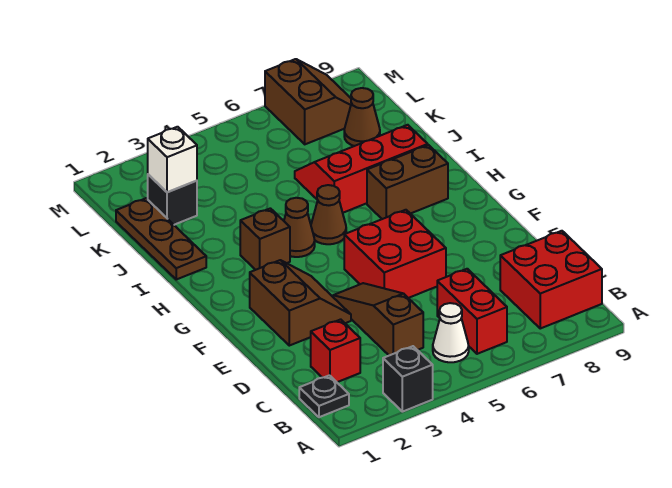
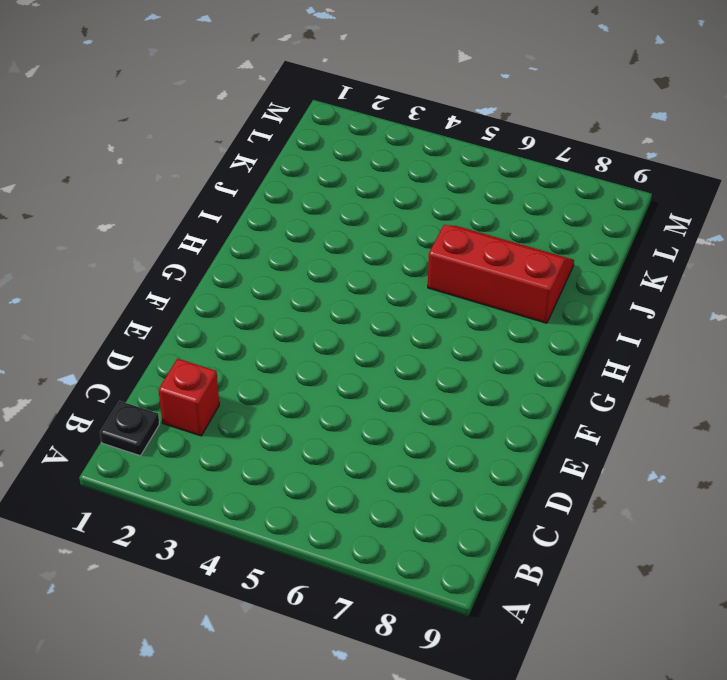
none -> black brick A3 level 1
none -> white cone B5 level 1
none -> red brick B6:C6 level 1

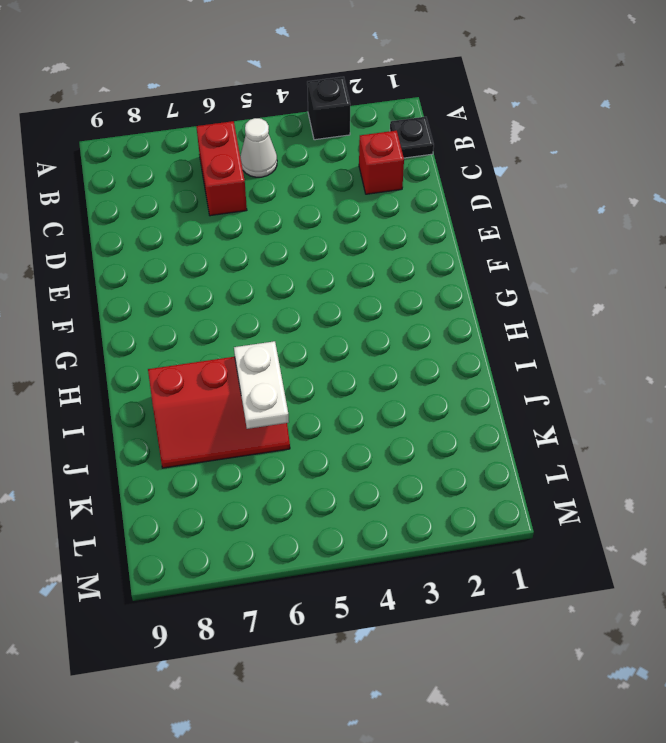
white plate I6:J6 level 2 -> none
none -> red brick B8:C9 level 1
none -> brown slope C4:E4 level 1 top C
none -> brown slope E2:F3 level 1 top 2

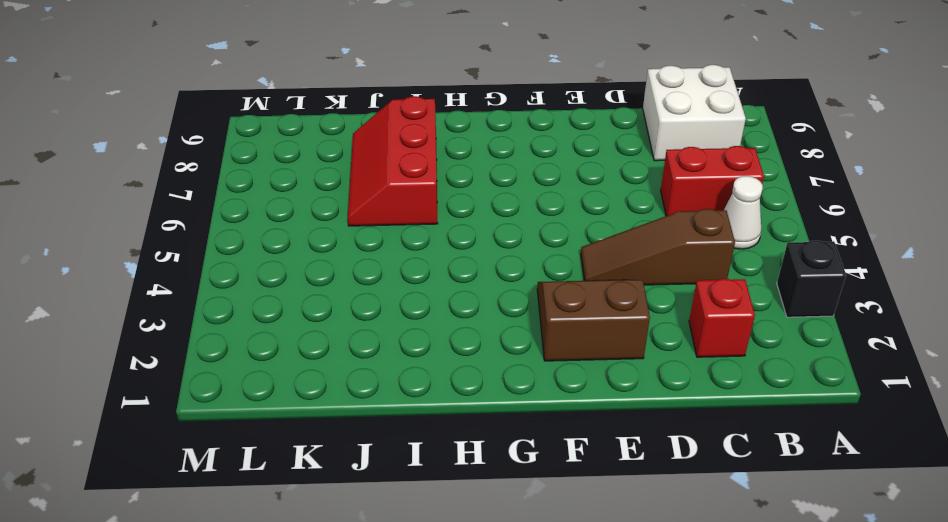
white brick B8:C9 level 1 -> red brick B8:C9 level 1
none -> black plate B1 level 1
none -> red brick E5:F6 level 1
none -> brown brick H3 level 1

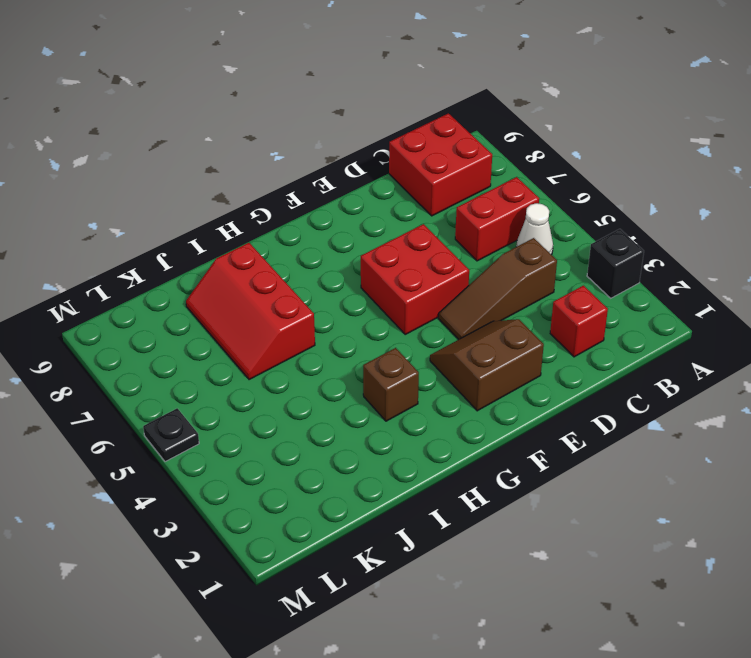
black plate M5 level 1 -> black plate B1 level 1
none -> brown cone H4 level 1
none -> brown cone H5 level 1
none -> brown brick H7:H8 level 1

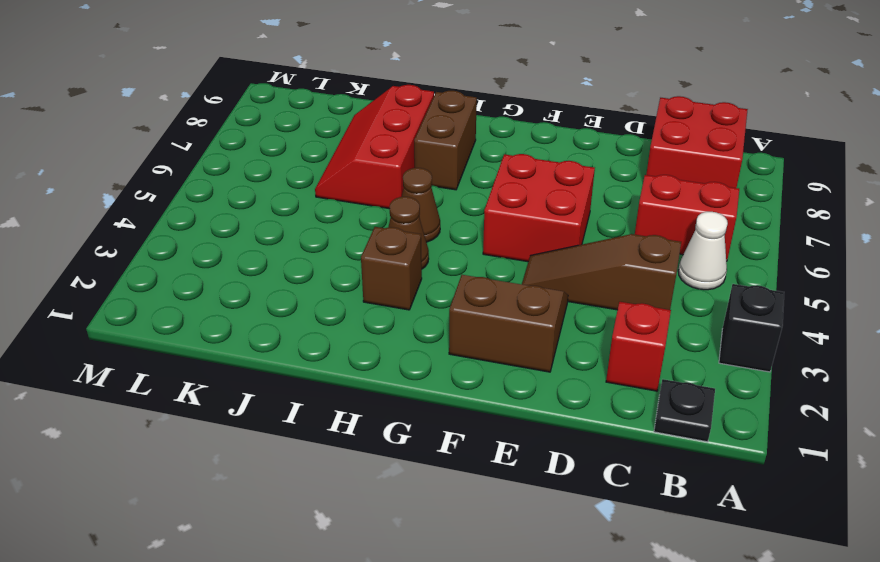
none -> brown plate I1:K1 level 1
none -> black brick K2 level 1
none -> brown cone K8 level 1

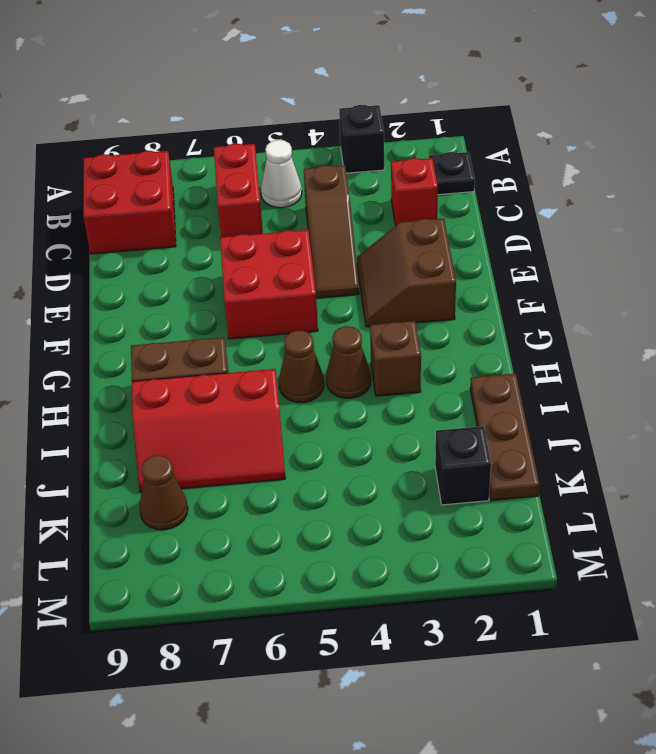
none -> brown slope L7:M8 level 1 top 7
none -> white brick K2 level 2

